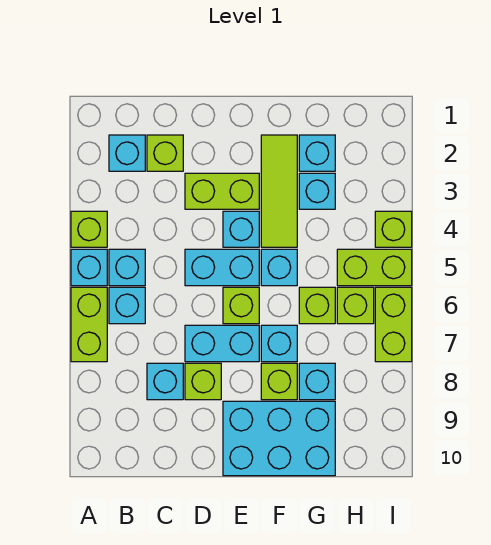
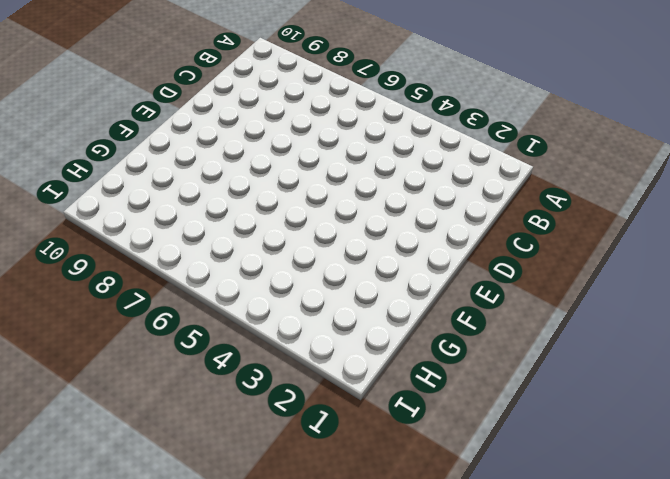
none -> lime brick A4 level 1
none -> cyan brick A5 level 1
none -> lime brick A6:A7 level 1

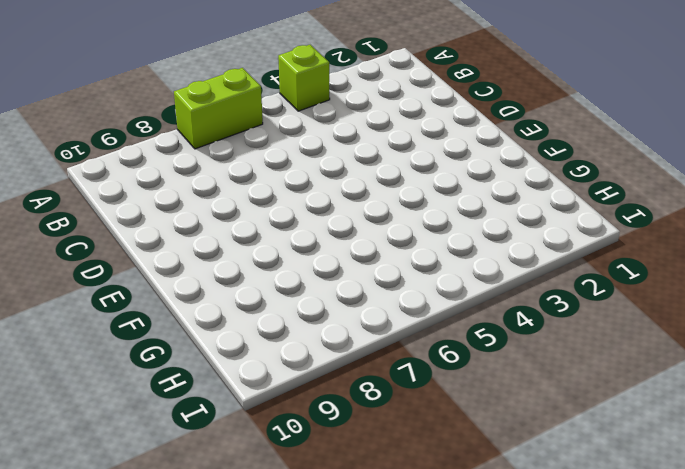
none -> cyan brick A5 level 1
none -> cyan brick B2 level 1
none -> cyan brick B5 level 1

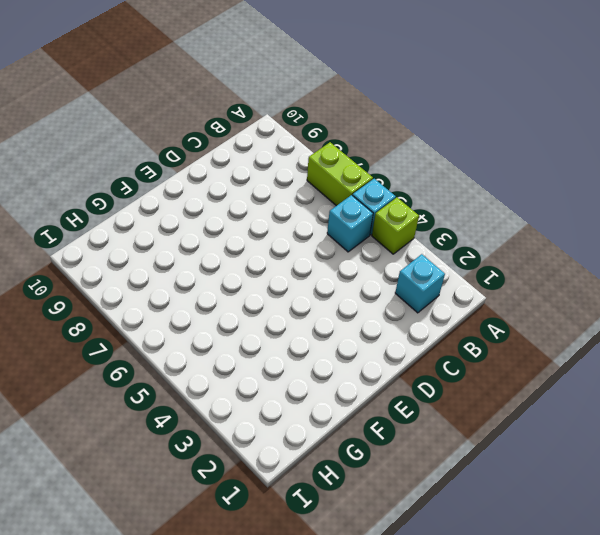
none -> cyan brick B6 level 1
none -> lime brick C2 level 1
none -> cyan brick C8 level 1

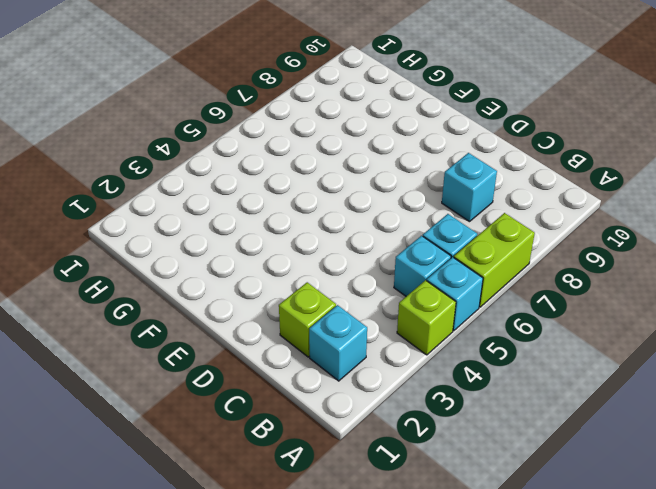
none -> lime brick D3:E3 level 1
none -> cyan brick D5:E5 level 1
none -> cyan brick D7:E7 level 1

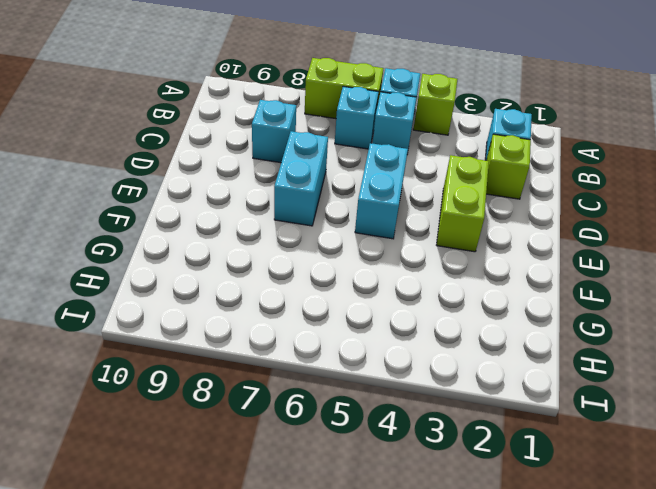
none -> lime brick D8 level 1
none -> cyan brick E4 level 1
none -> lime brick E6 level 1

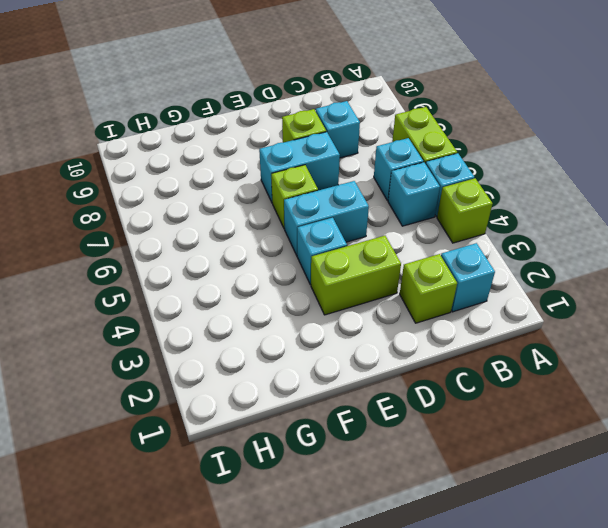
none -> cyan brick E9:G10 level 1
none -> lime tile F2:F4 level 1
none -> cyan brick F5 level 1

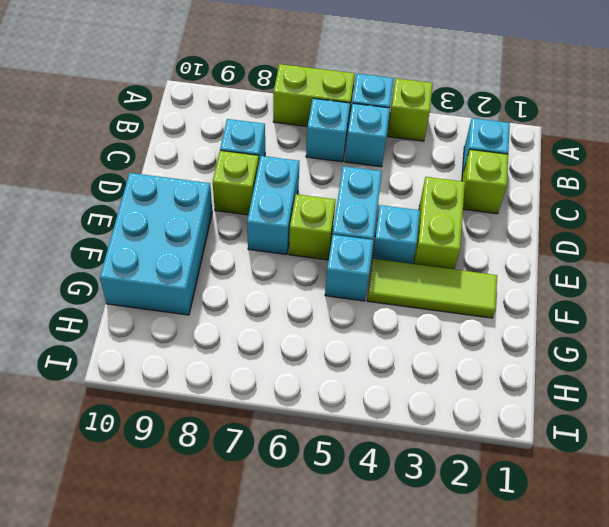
none -> cyan brick F7 level 1
none -> lime brick F8 level 1
none -> cyan brick G2 level 1

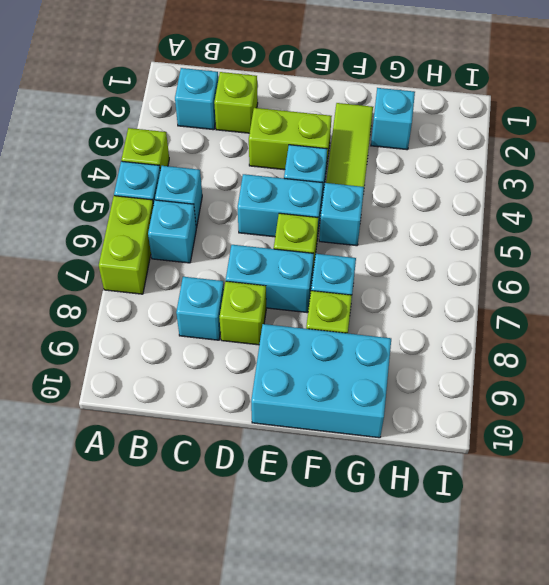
none -> cyan brick G3 level 1
none -> lime brick G6 level 1
none -> cyan brick G8 level 1

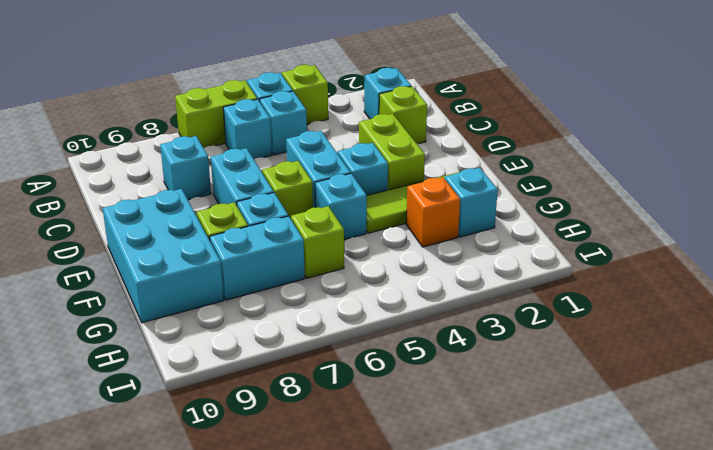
orange brick G3 level 1 -> cyan brick G3 level 1
cyan brick G7:G8 level 1 -> cyan brick G8 level 1
none -> lime brick D8 level 1
none -> lime brick H5:I5 level 1
none -> lime brick H6 level 1

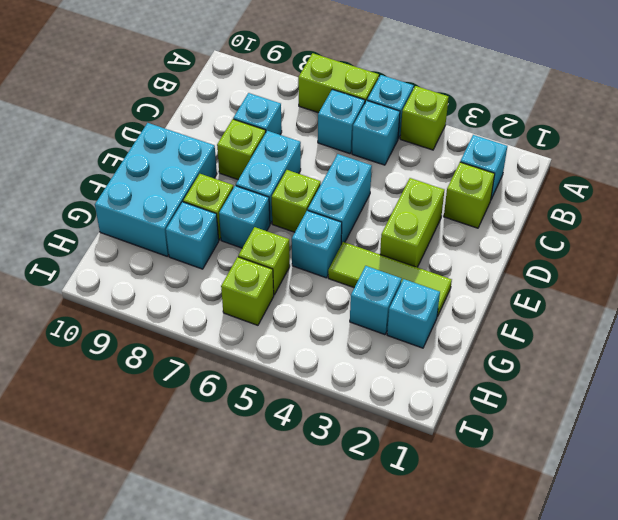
none -> cyan brick E4 level 1
none -> lime brick H5:I5 level 1
none -> lime brick I4 level 1

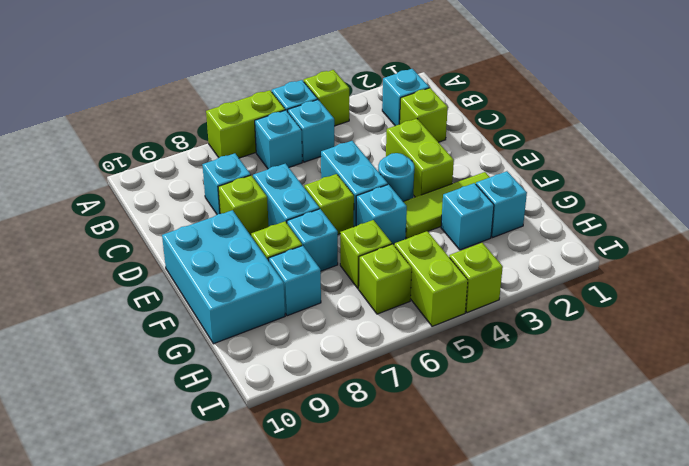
cyan round brick E4 level 1 -> cyan brick E4 level 1
none -> lime brick I6:I7 level 1

